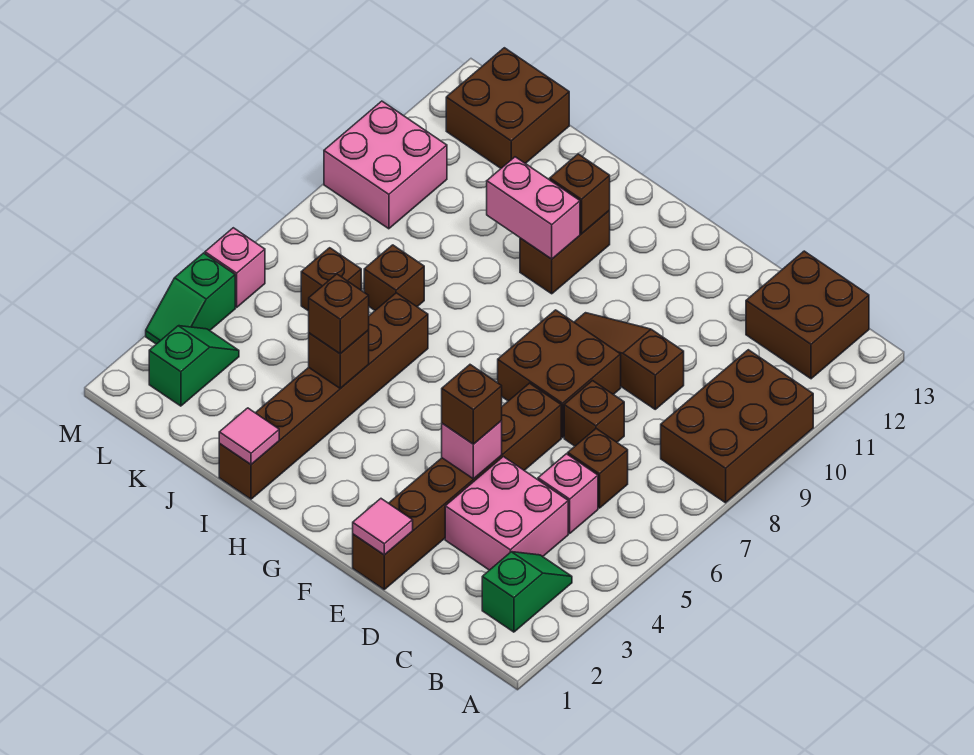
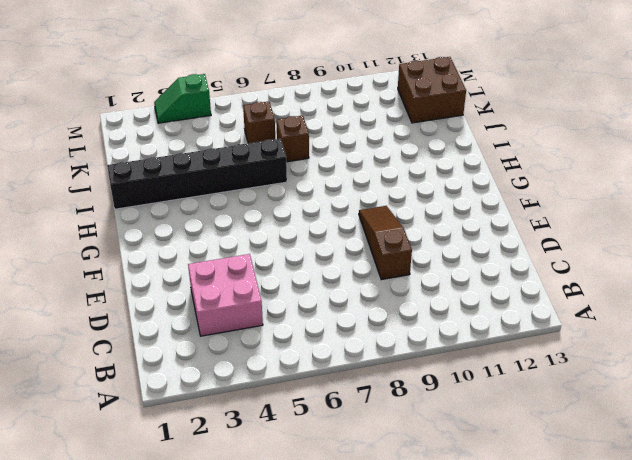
black brick I1:I6 level 1 -> brown brick I1:I6 level 1
none -> brown brick A8:B10 level 1
none -> green slope B2:B3 level 1 top 2
none -> brown brick B12:C13 level 1

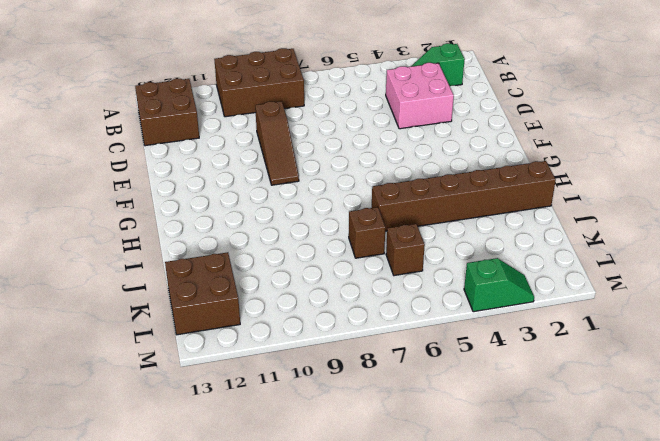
none -> pink brick C5 level 1
none -> brown brick C6 level 1
none -> brown brick D7 level 1

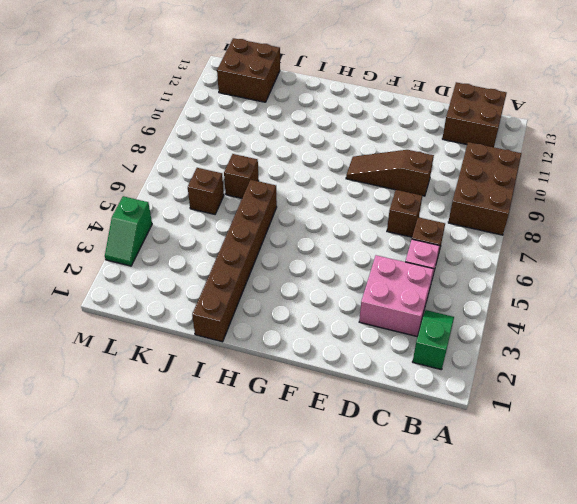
none -> brown brick E1:E6 level 1
none -> brown brick E7:F8 level 1
none -> brown brick H10:H11 level 1

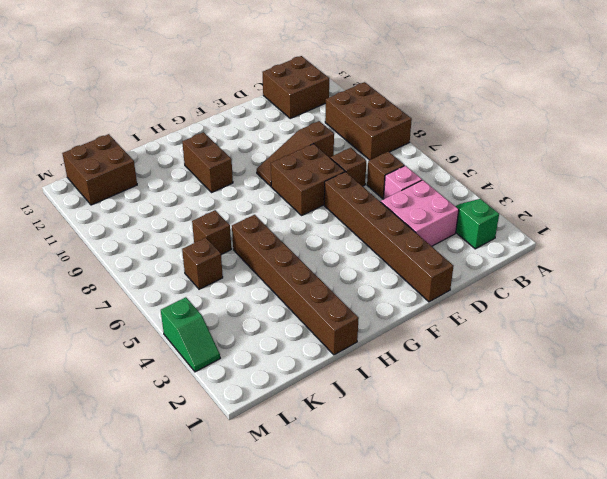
none -> green slope L2:L3 level 1 top 2
none -> pink brick L9:M10 level 1
none -> pink brick M5 level 1

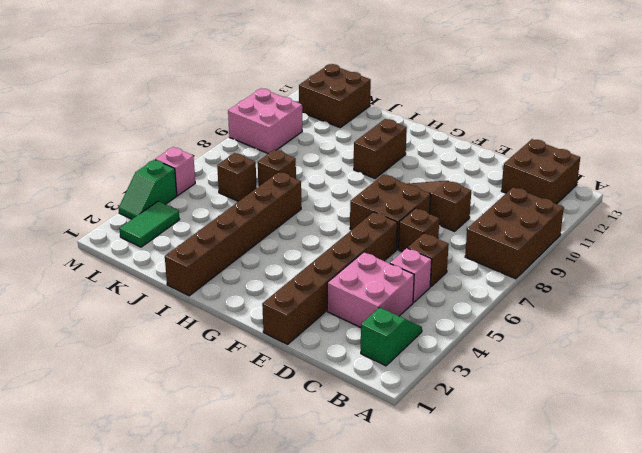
green tile L2:L3 level 1 -> green slope L2:L3 level 1 top 2
none -> pink tile E1 level 2
none -> pink brick E4 level 2
none -> pink brick H10:I10 level 2

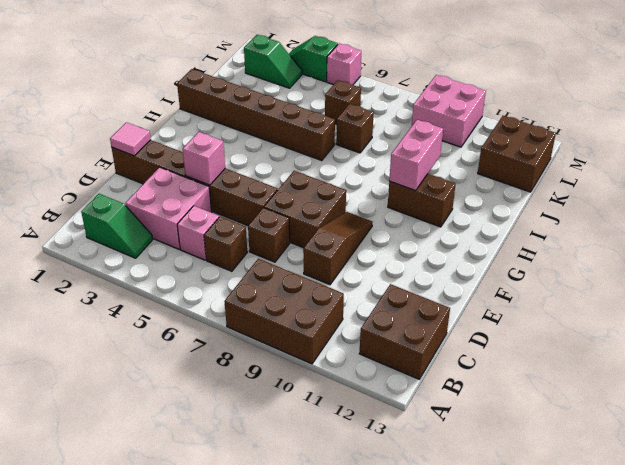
none -> brown brick H11 level 2
none -> pink tile I1 level 2
none -> brown brick I4 level 2

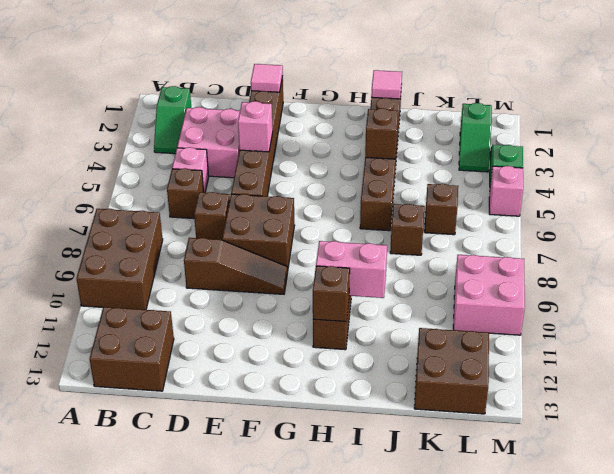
none -> brown brick E4 level 3
none -> brown brick I4 level 3

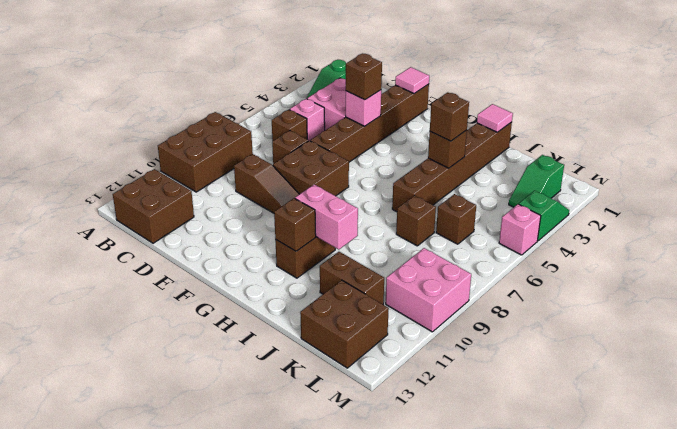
brown brick J11:K11 level 1 -> none

